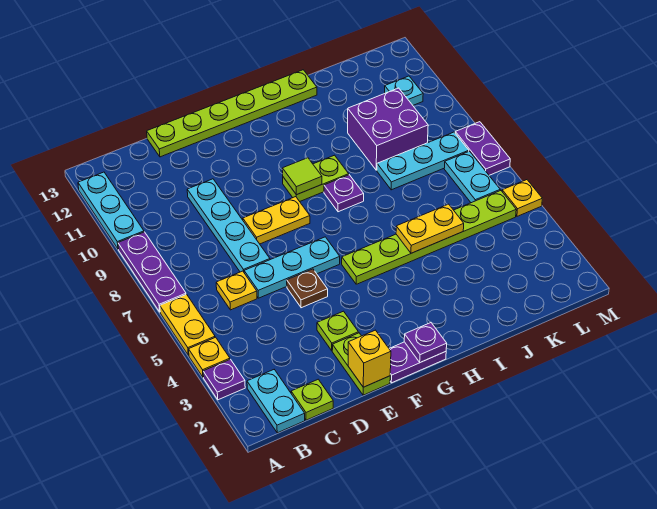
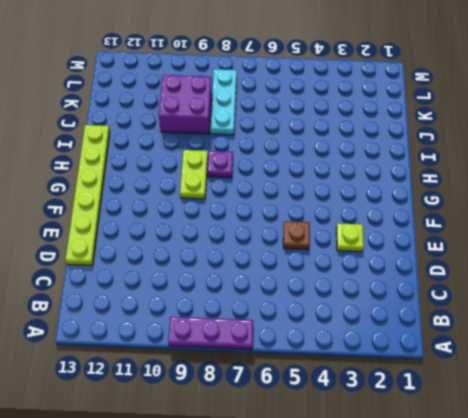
none -> purple plate A3 level 1
none -> yellow plate A4 level 1
none -> yellow plate A5:A6 level 1

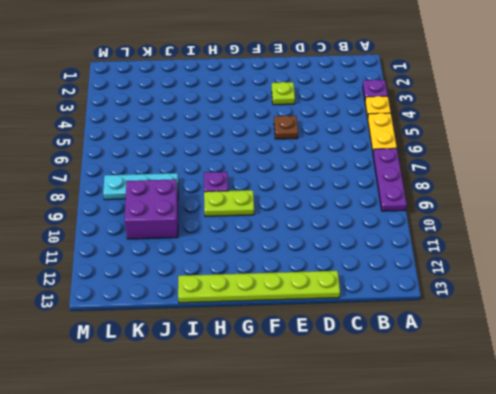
none -> cyan plate A10:A12 level 1
none -> cyan plate B1:B2 level 1
none -> lime plate C1 level 1

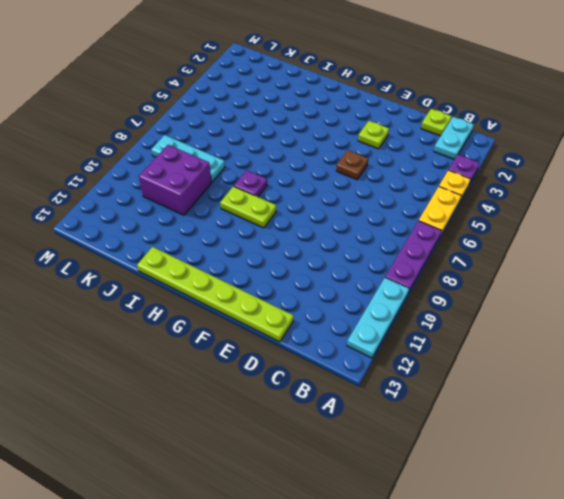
none -> yellow plate C6 level 1
none -> cyan plate D6:F6 level 1
none -> cyan plate D7:D10 level 1

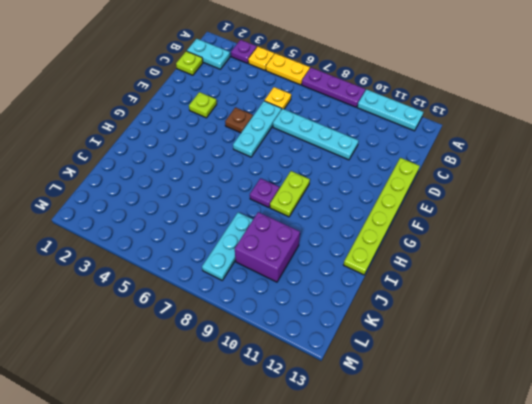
none -> lime plate E1:E2 level 1
none -> yellow plate E8:F8 level 1
none -> purple plate F1:G1 level 1

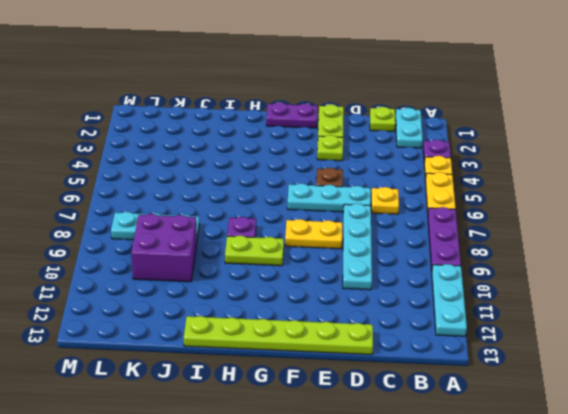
none -> lime plate G5:L5 level 1
none -> cyan plate L6:L7 level 1
none -> cyan plate L11 level 1

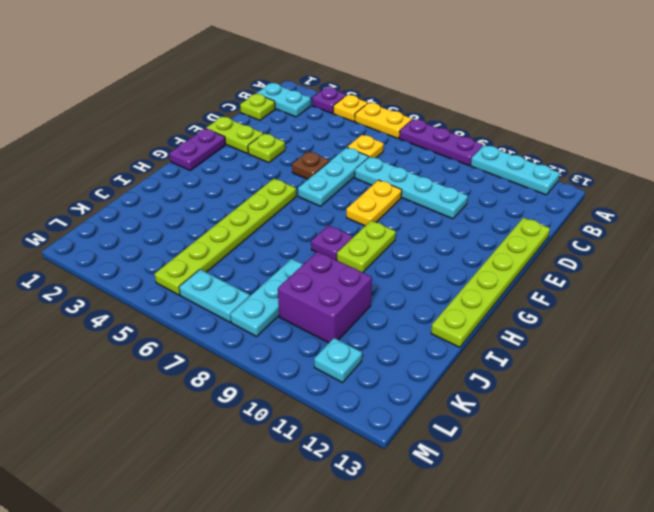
none -> yellow plate M5 level 1
none -> purple plate M7:M8 level 1
none -> yellow brick E1 level 2

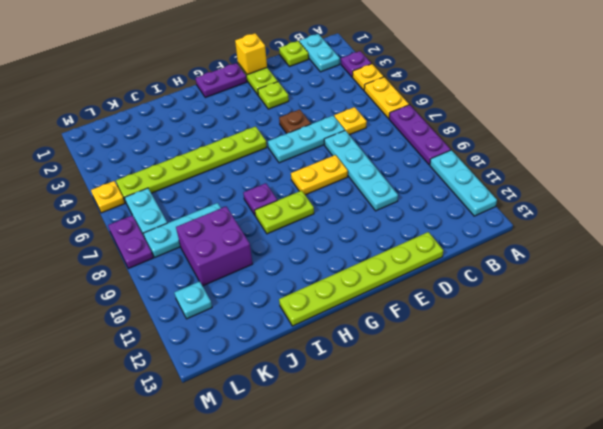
none -> purple plate G1 level 2
none -> lime tile G9 level 2
none -> yellow plate I5:J5 level 2

